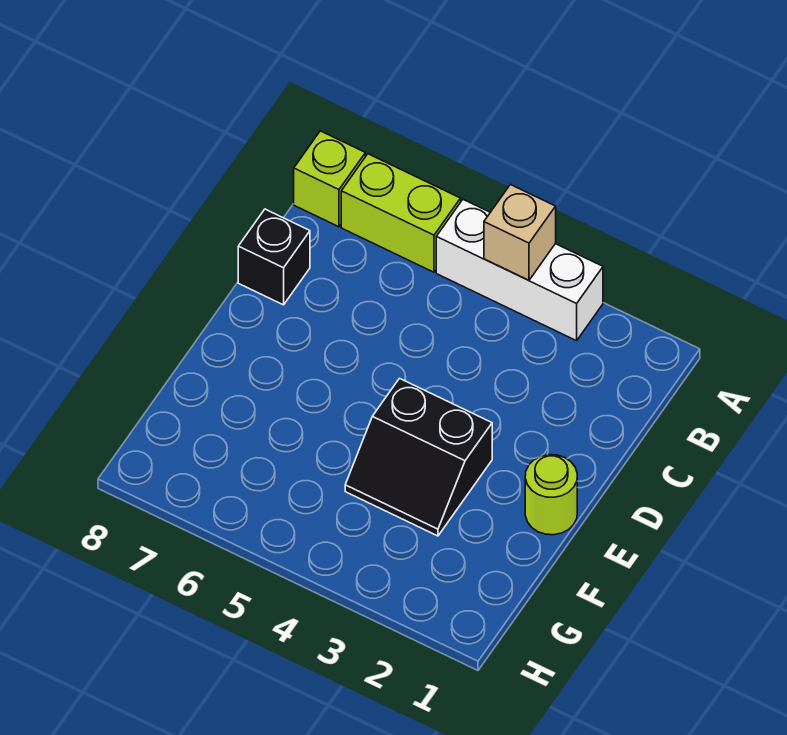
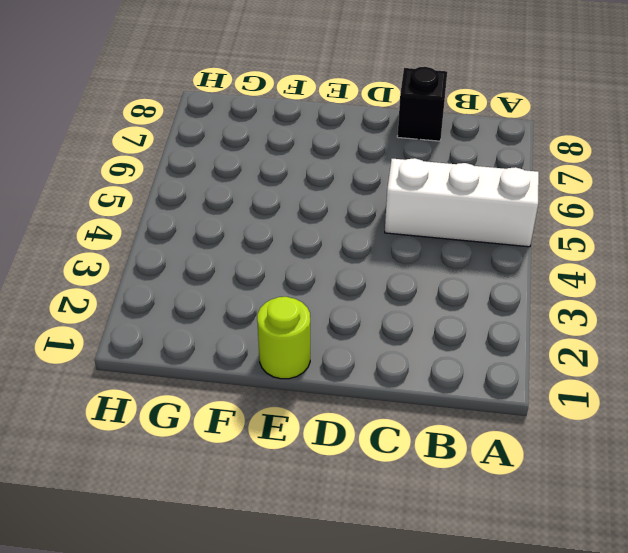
white brick A5:C5 level 1 -> white brick A3:A5 level 1
none -> lime brick A6:A7 level 1
none -> lime brick A8 level 1

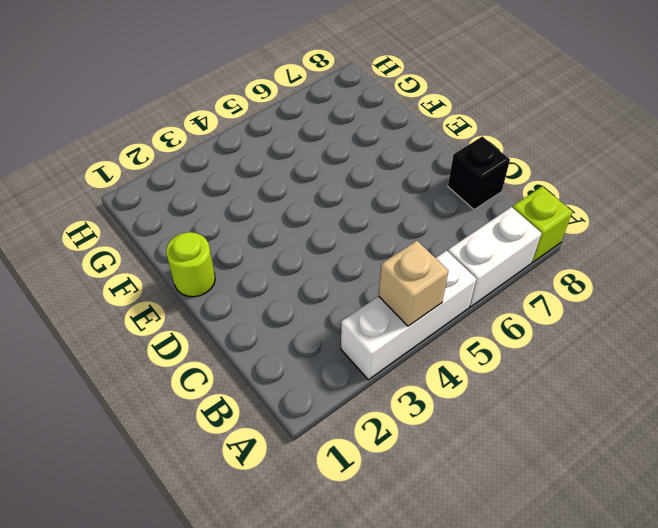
white brick A6:A7 level 1 -> lime brick A6:A7 level 1
none -> black slope E3:F4 level 1 top E

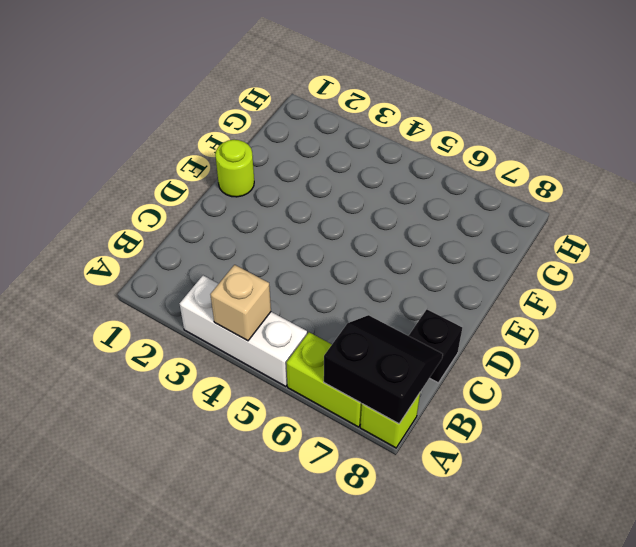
black slope A7:B8 level 2 top A -> black slope E3:F4 level 1 top E

